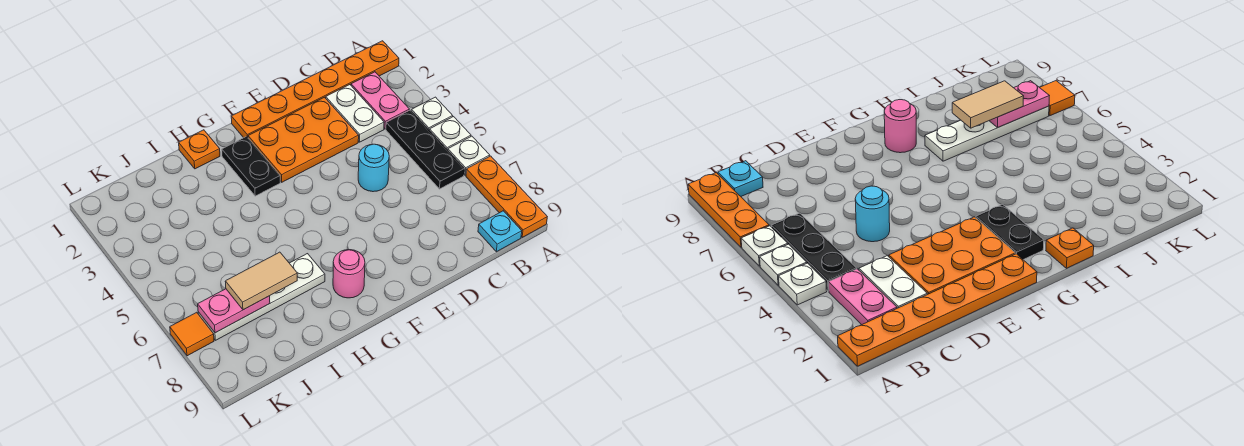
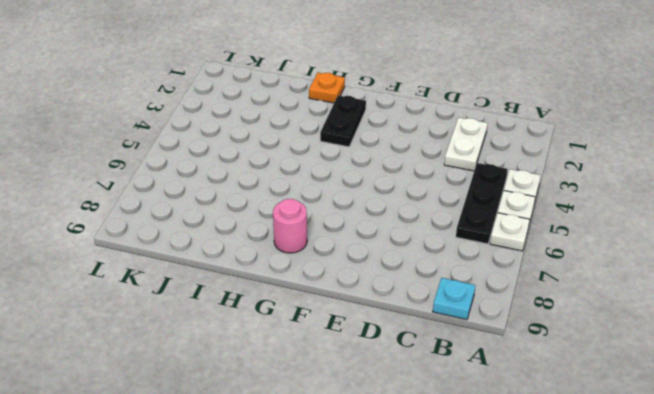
none -> orange plate A1:F1 level 1
none -> orange plate A7:A9 level 1
none -> pink plate B2:B3 level 1

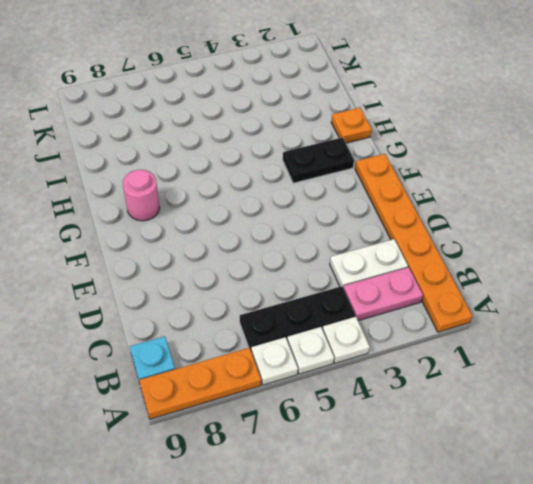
none -> orange plate D2:F3 level 1
none -> cyan round brick D5 level 1
none -> white plate H7:K7 level 1

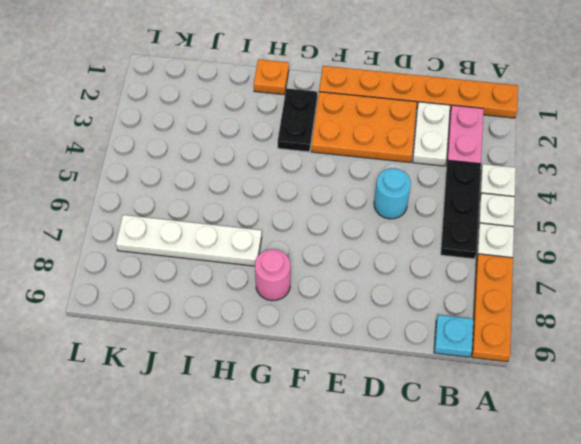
none -> orange tile L7 level 1
none -> pink plate J7:K7 level 2
none -> tan tile I7:J7 level 3

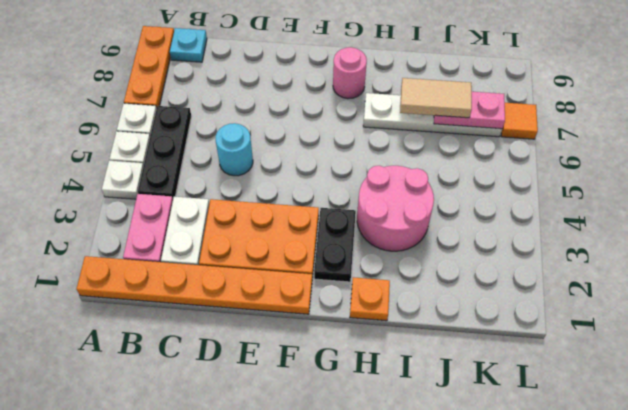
pink round brick H3:I4 level 1 -> none

